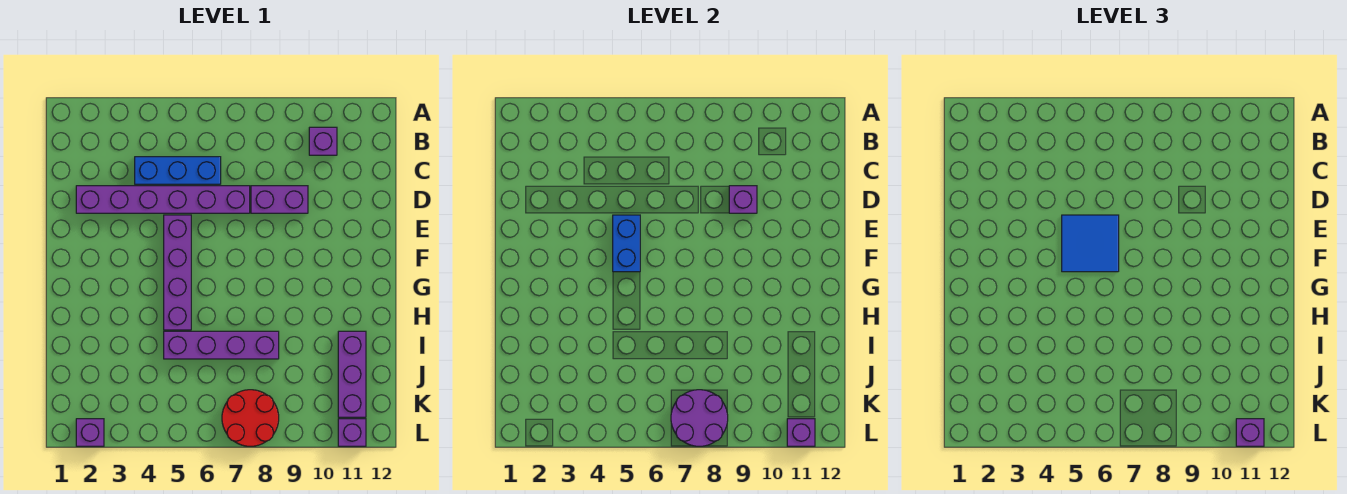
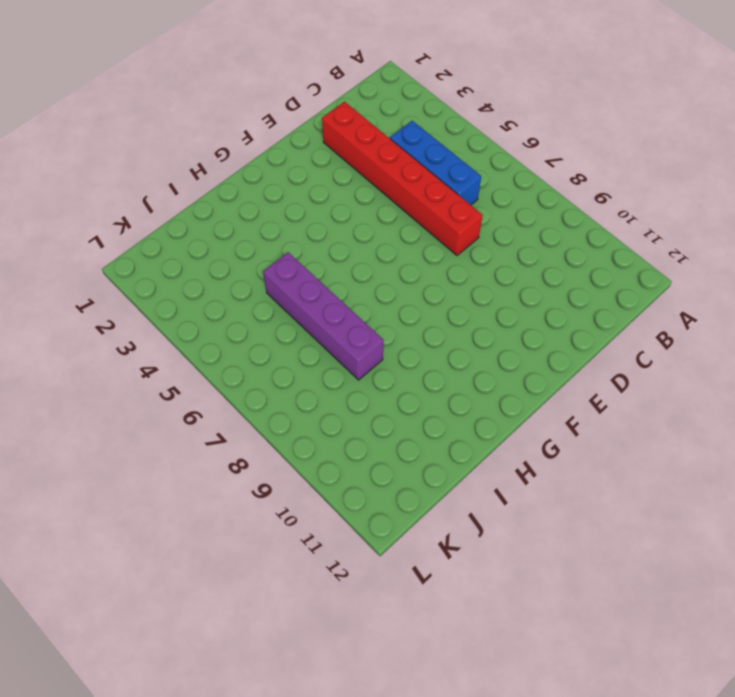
red brick D2:D7 level 1 -> purple brick D2:D7 level 1
none -> purple brick B10 level 1
none -> purple brick D8:D9 level 1
none -> purple brick E5:H5 level 1

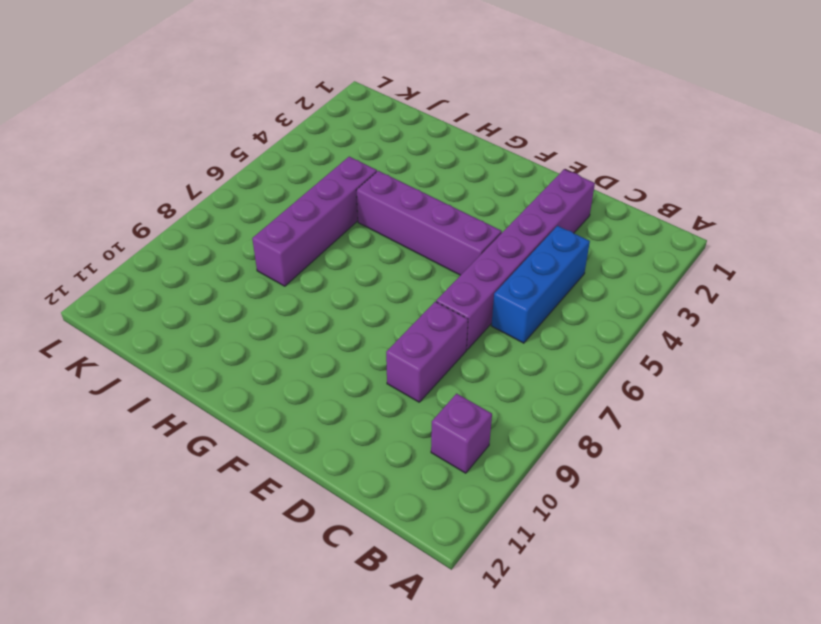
none -> purple brick I11:K11 level 1
none -> red round brick K7:L8 level 1
none -> purple brick L2 level 1

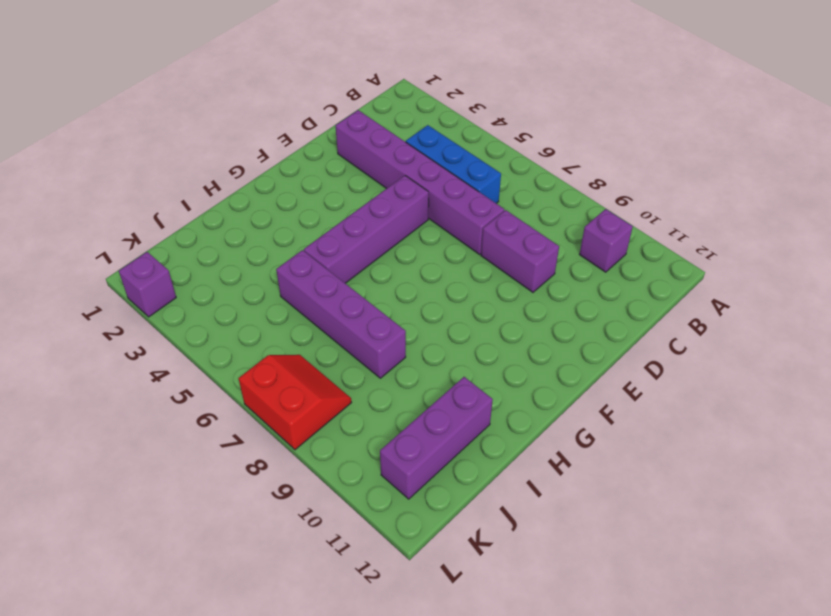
red slope K7:L8 level 1 top L -> red round brick K7:L8 level 1
none -> purple brick L11 level 1
none -> purple brick D9 level 2
none -> blue brick E5:F5 level 2

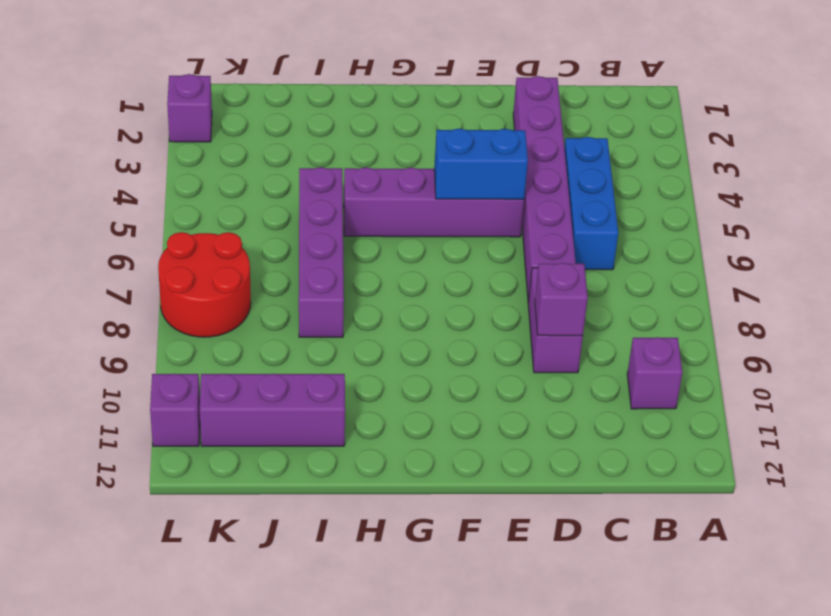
none -> purple round brick K7:L8 level 2
none -> purple brick L11 level 2
none -> blue tile E5:F6 level 3

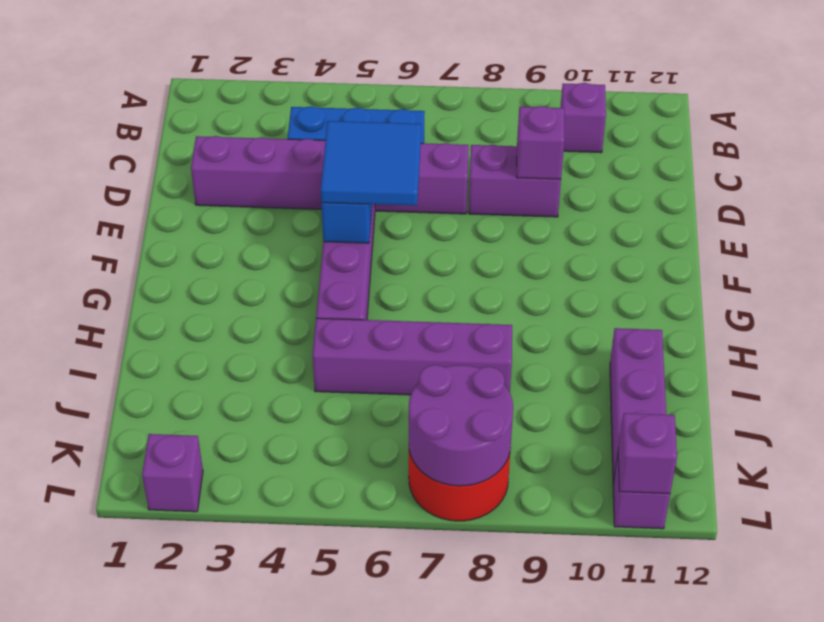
none -> purple brick L11 level 3

